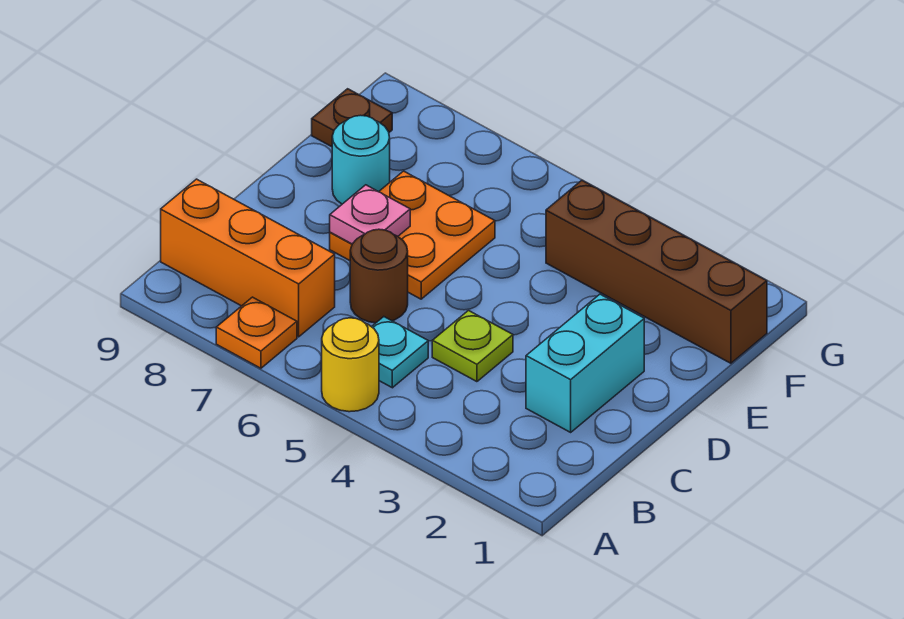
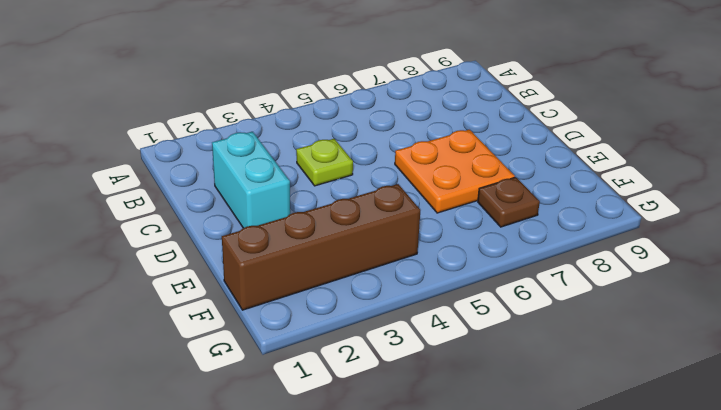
brown plate F7 level 1 -> brown plate F9 level 1
none -> yellow round brick A5 level 1
none -> orange plate A7 level 1
none -> cyan plate B5 level 1

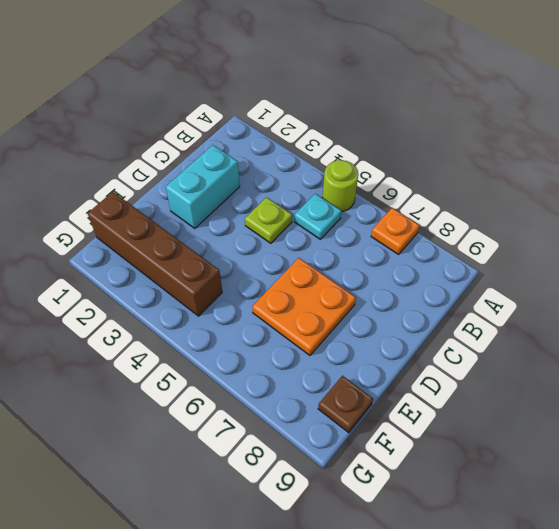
lime round brick A5 level 1 -> yellow round brick A5 level 1
none -> orange brick B7:B9 level 1
none -> brown round brick C6 level 1
none -> cyan round brick E8 level 1

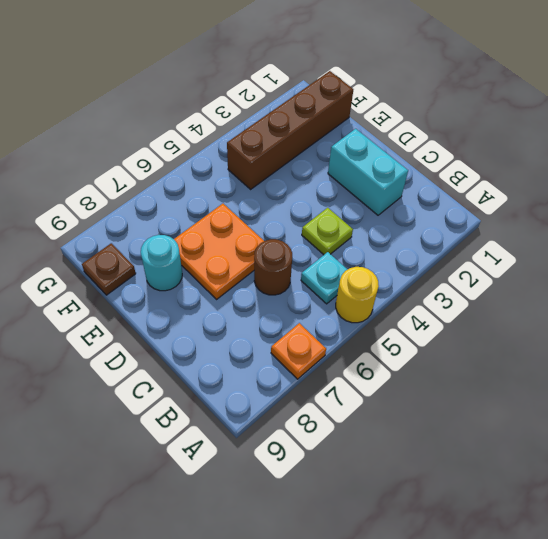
none -> orange brick B7:B9 level 1
none -> pink plate D7 level 2

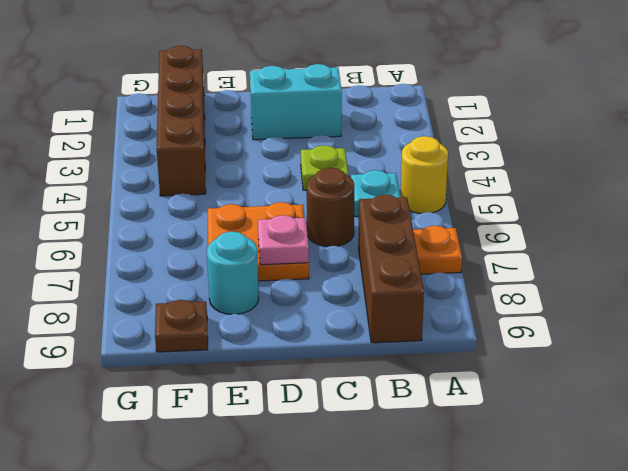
brown brick B7:B9 level 1 -> orange brick B7:B9 level 1

